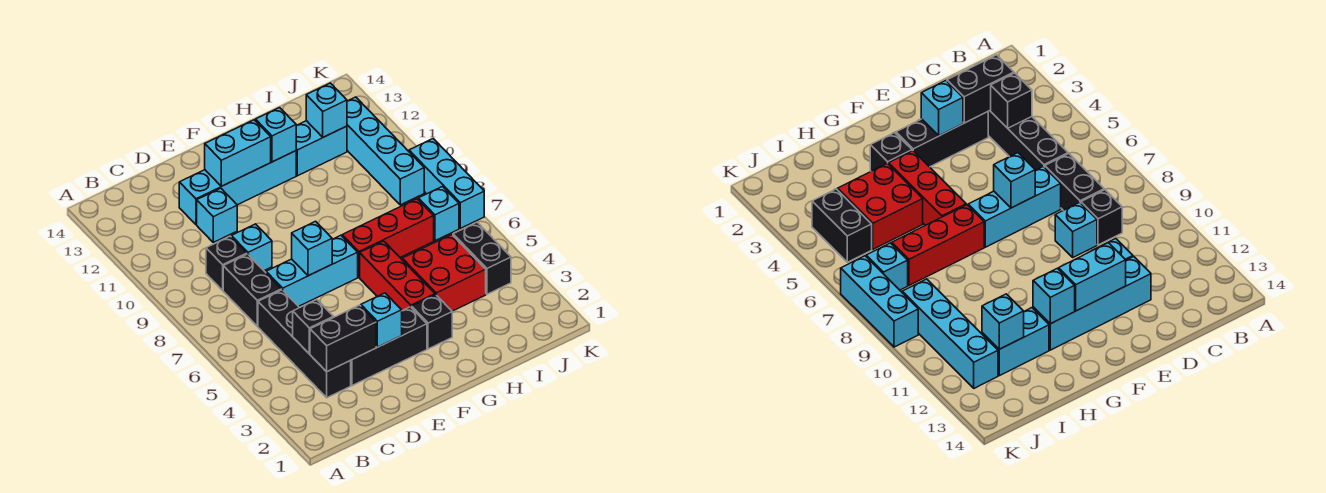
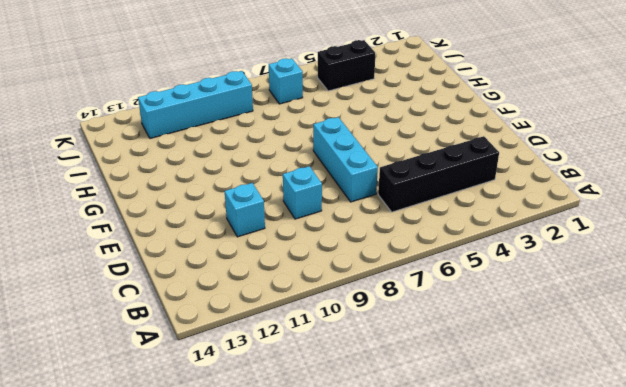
none -> black brick C7:C8 level 1
none -> black brick C9 level 1
none -> black brick D3:F3 level 1

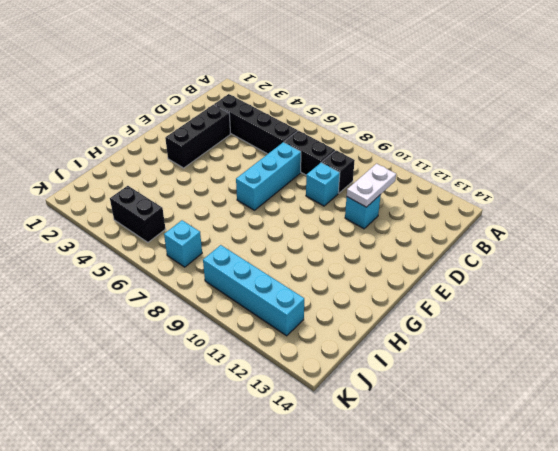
white plate C11:D11 level 2 -> none
none -> cyan brick D12:G12 level 1
none -> black brick G3 level 1
none -> red brick G4:G6 level 1

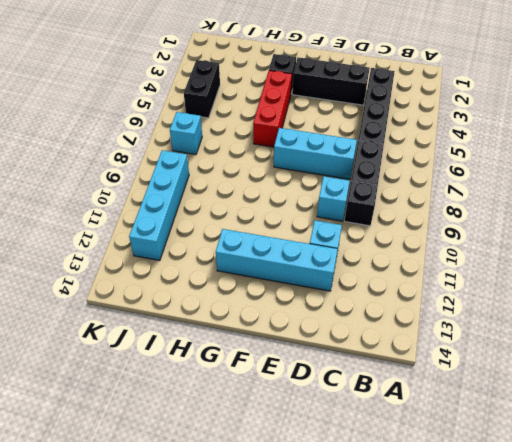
none -> red brick G7:I7 level 1
none -> red brick H4:I5 level 1
none -> cyan brick H12:I12 level 1

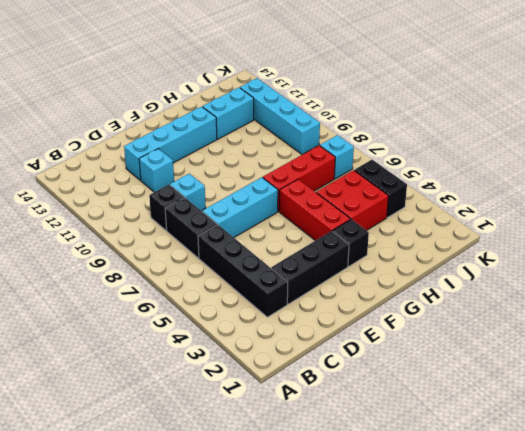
none -> cyan brick K7:K9 level 1
none -> black brick C3:D3 level 2
none -> black brick C4 level 2

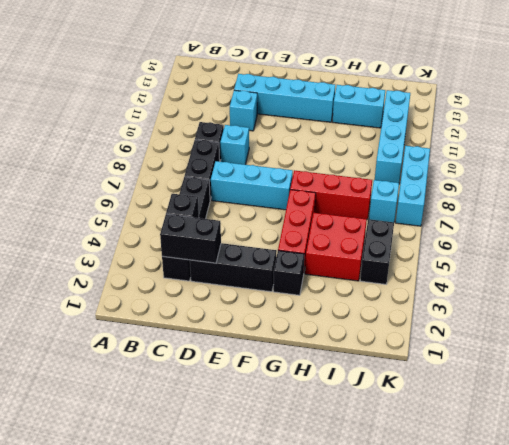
none -> cyan brick E3 level 2
none -> cyan brick E7 level 2
none -> cyan brick E12:F12 level 2

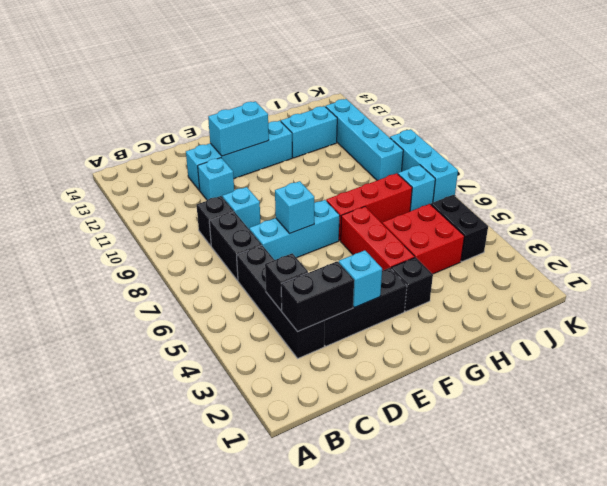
none -> cyan brick G12 level 2
none -> cyan brick I12 level 2

